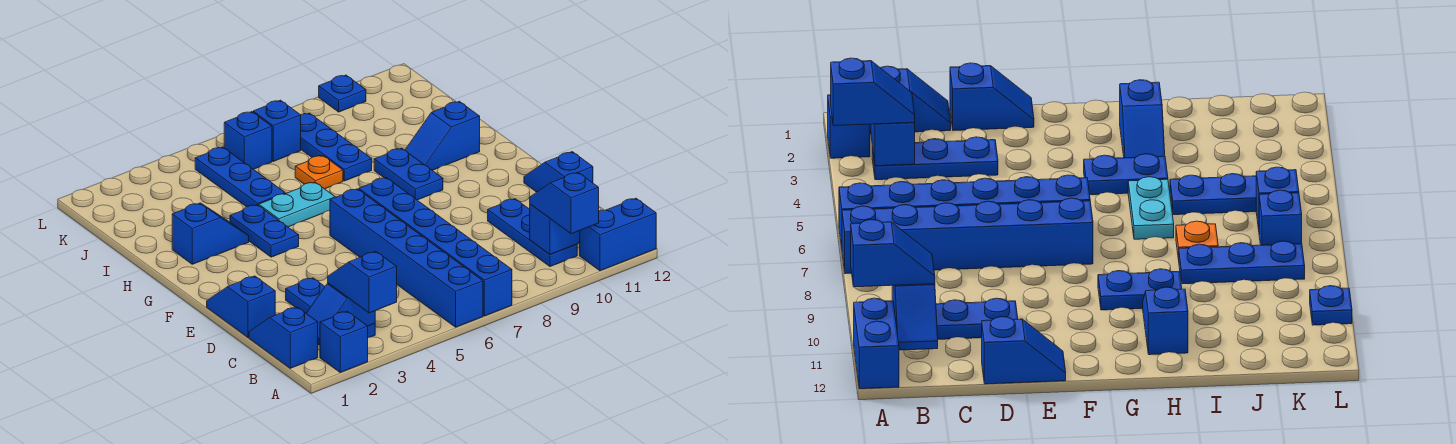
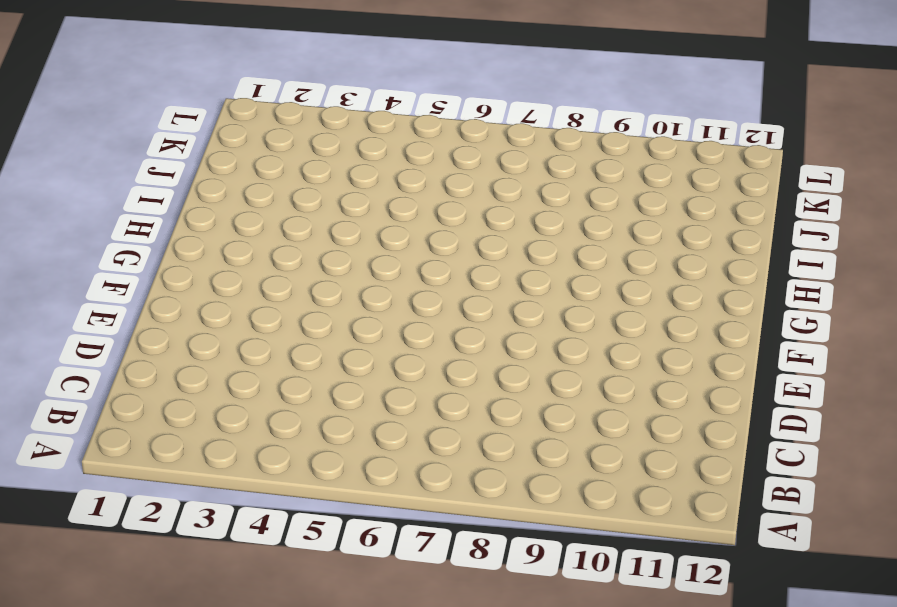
none -> blue brick A2 level 1
none -> blue brick A6:F6 level 1
none -> blue brick A7:F7 level 1

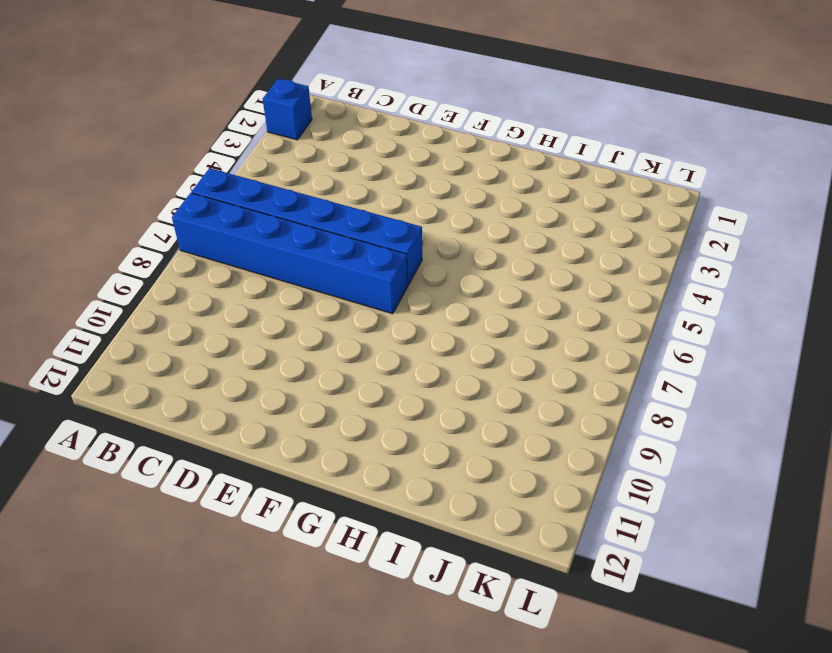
none -> blue brick A11:A12 level 1
none -> blue slope B1:C1 level 1 top B
none -> blue plate B3:D3 level 1

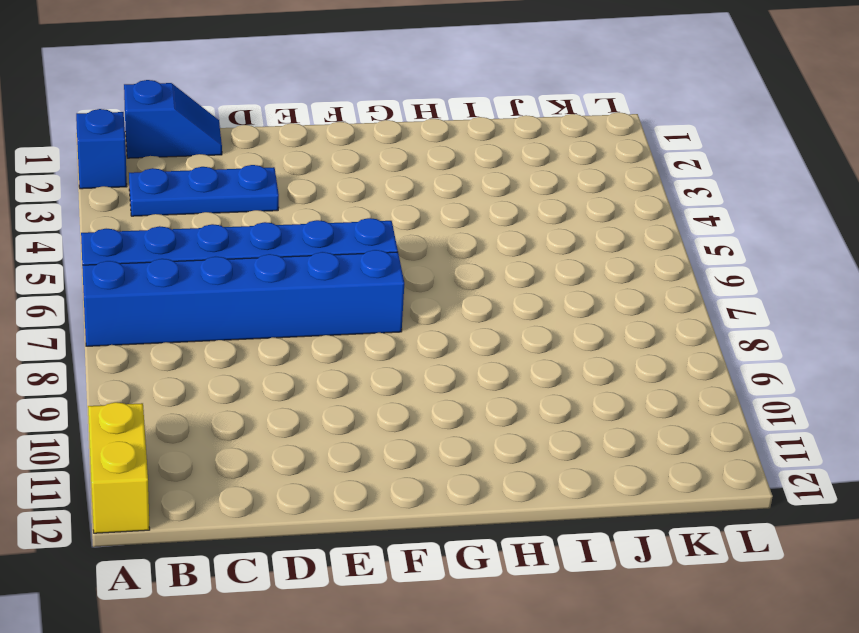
yellow brick A11:A12 level 1 -> blue brick A11:A12 level 1
none -> blue plate B10:D10 level 1
none -> blue slope D1:E1 level 1 top D
none -> blue slope D12:E12 level 1 top D

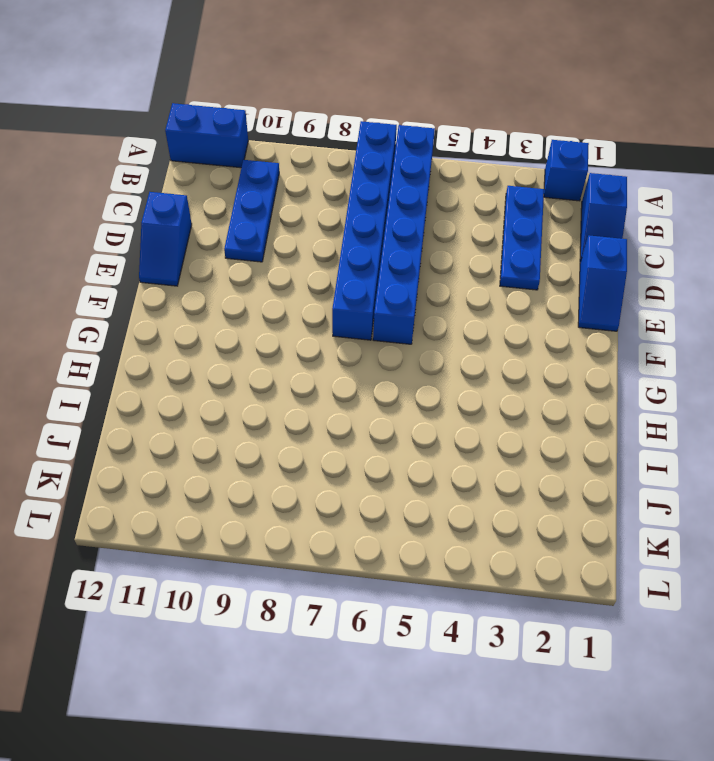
none -> blue plate G4:H4 level 1
none -> blue plate G9:H9 level 1
none -> blue slope H2:H3 level 1 top 2

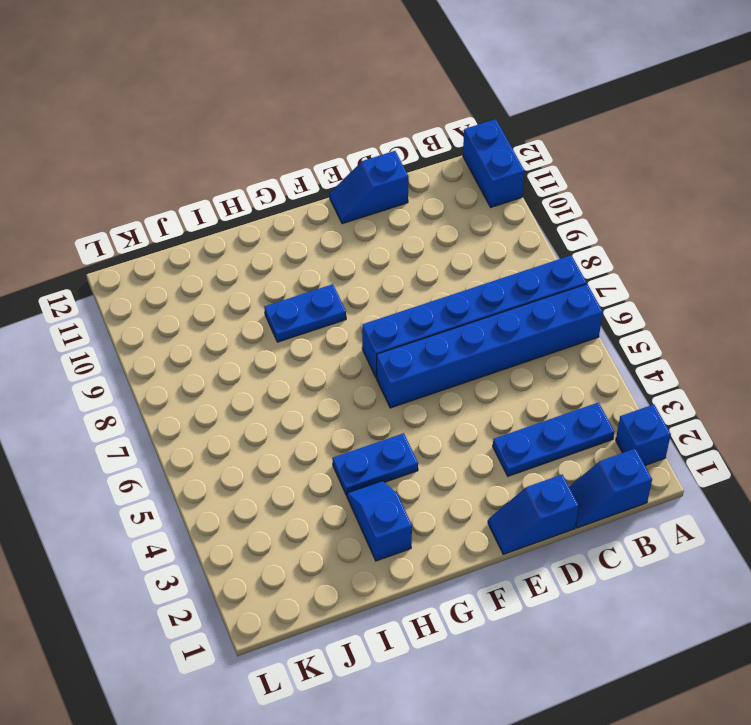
none -> blue plate B10:D10 level 1
none -> cyan plate H5:H6 level 1
none -> blue slope H10:H11 level 1 top 11

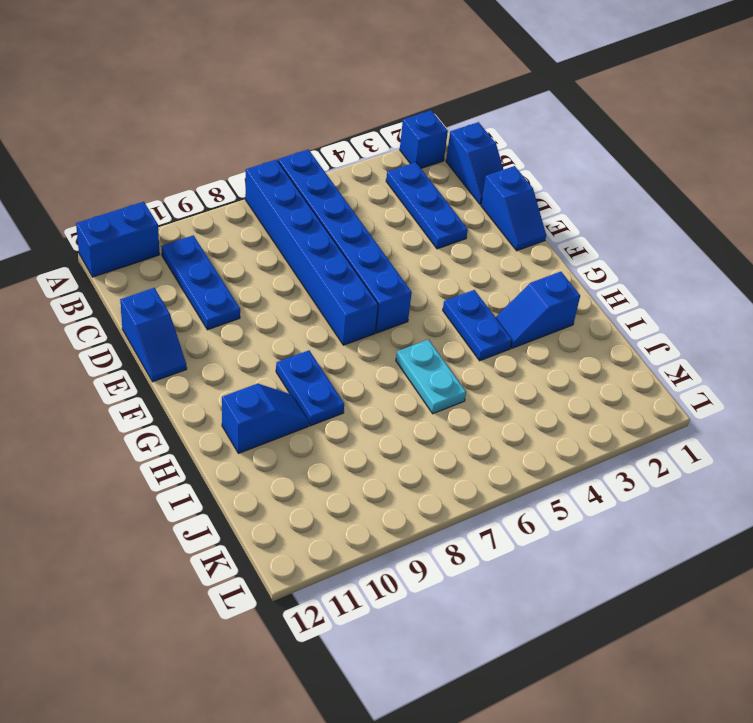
cyan plate H6:I6 level 1 -> cyan plate H5:H6 level 1
none -> blue plate I5:K5 level 1
none -> orange plate I7 level 1
none -> blue plate I8:K8 level 1

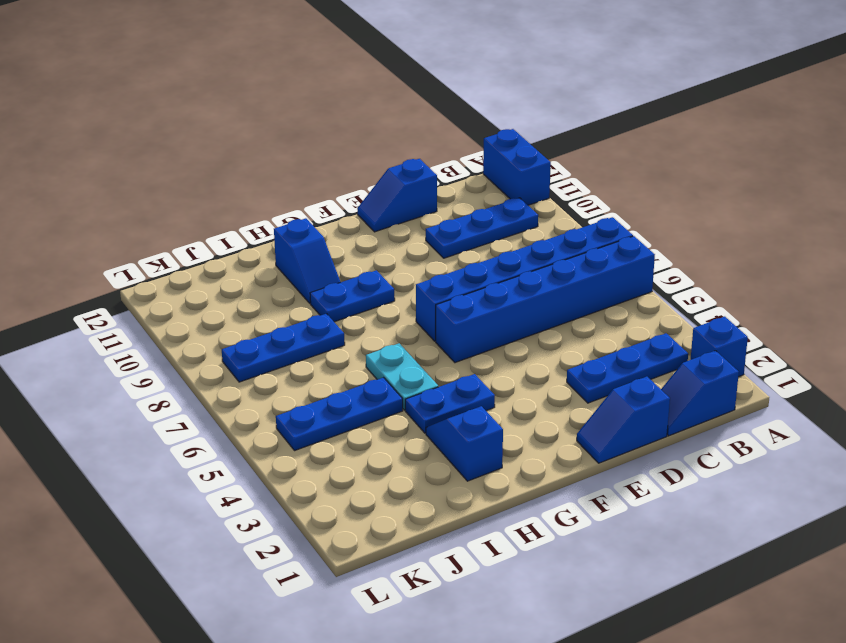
none -> orange plate I7 level 1
none -> blue brick K6 level 1
none -> blue brick K7 level 1

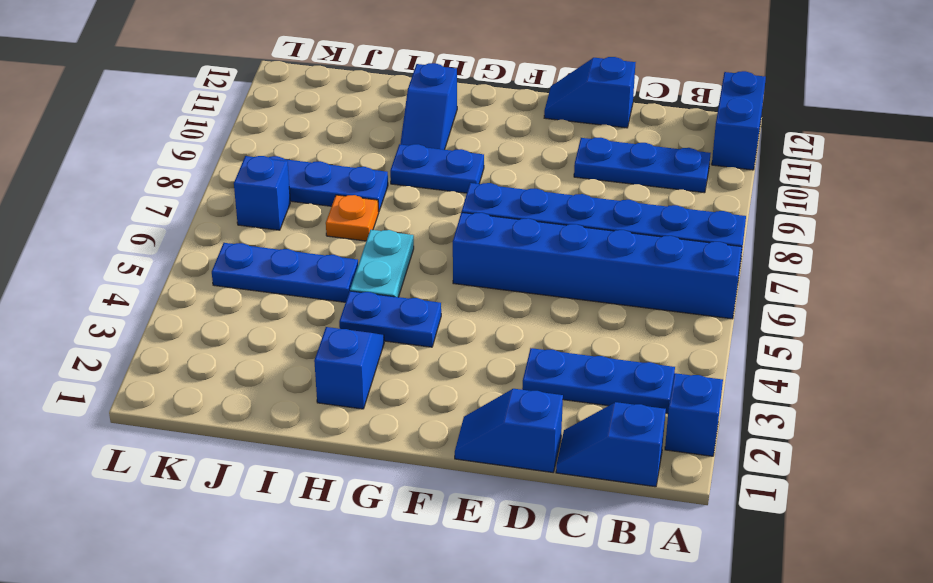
none -> blue brick K6 level 1
none -> blue plate L10 level 1
none -> blue slope B2:B3 level 2 top 3

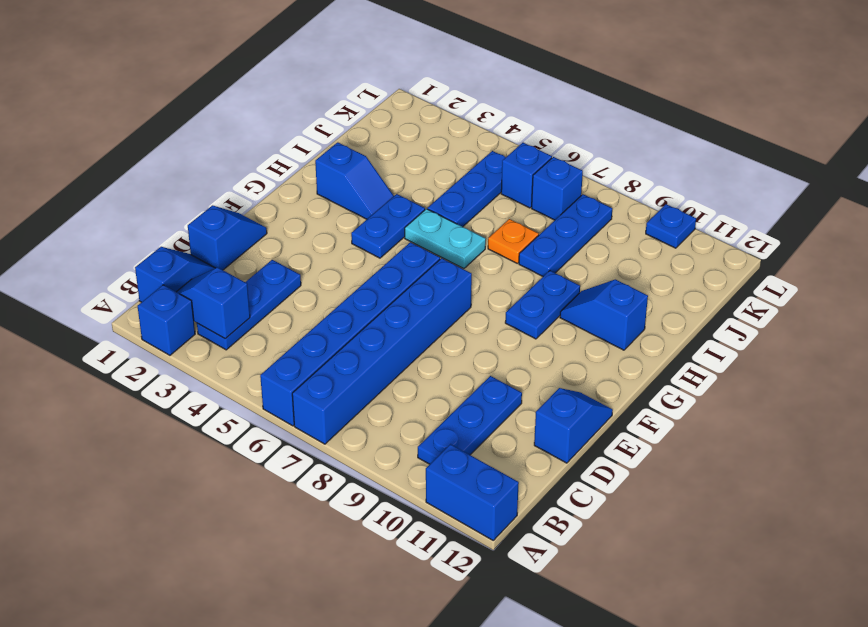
none -> blue slope B10:B11 level 2 top 10
none -> blue slope A3:B3 level 3 top A
none -> blue slope A10:B10 level 3 top A

